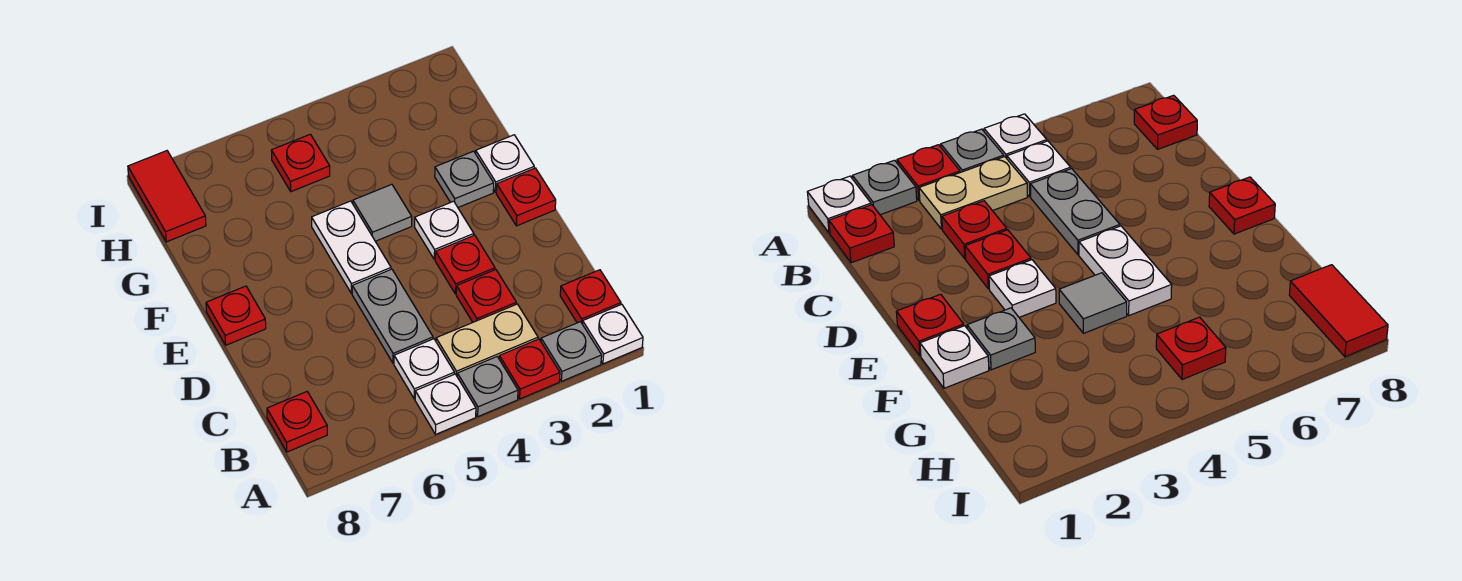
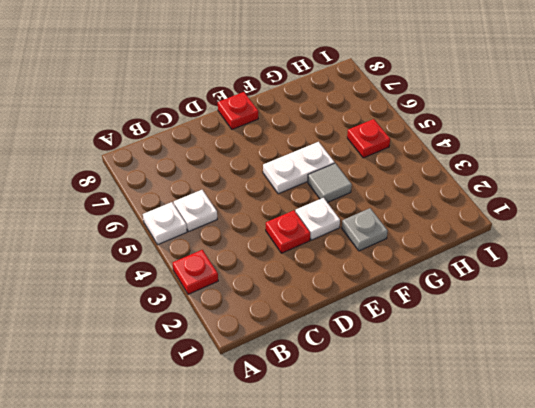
none -> white plate A1 level 1
none -> grey plate A2 level 1
none -> grey plate A4 level 1

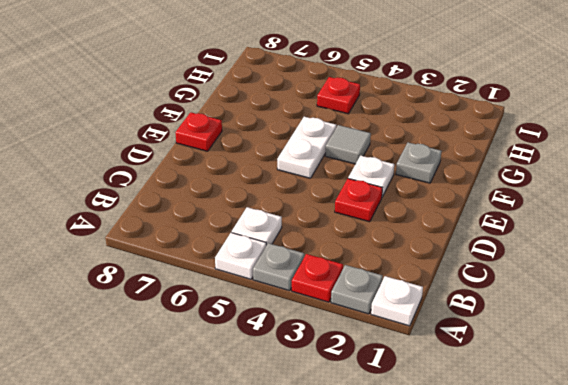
none -> red plate B1 level 1
none -> tan plate B3:B4 level 1
none -> red plate B8 level 1

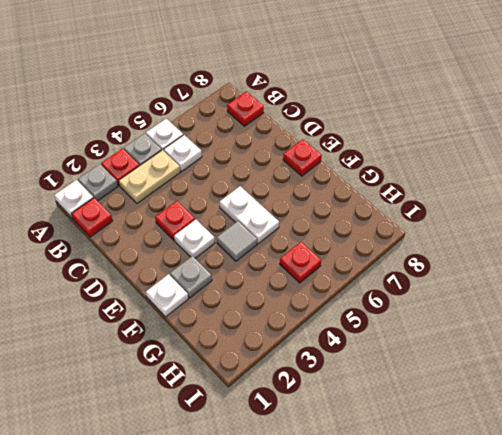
none -> red plate C3 level 1
none -> grey plate C5:D5 level 1
none -> red plate E1 level 1

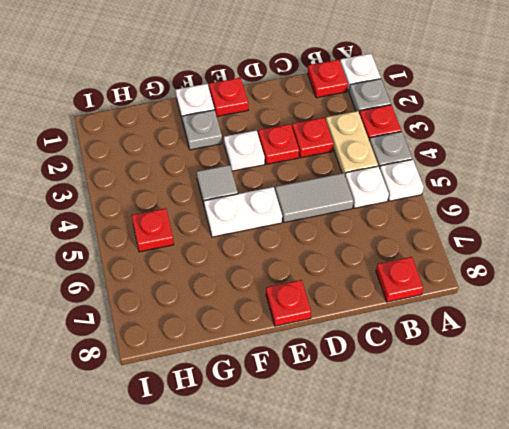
grey tile C5:D5 level 1 -> grey plate C5:D5 level 1
none -> red tile H8:I8 level 1

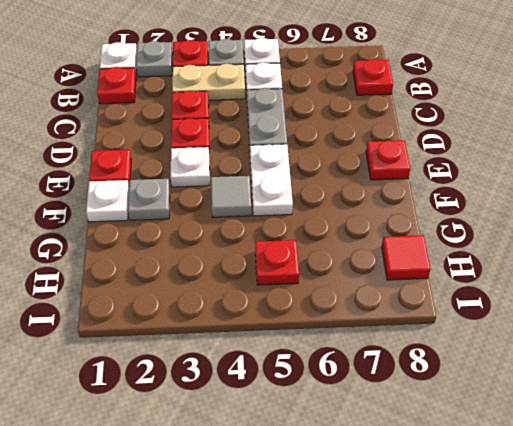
red tile H8 level 1 -> red tile H8:I8 level 1

